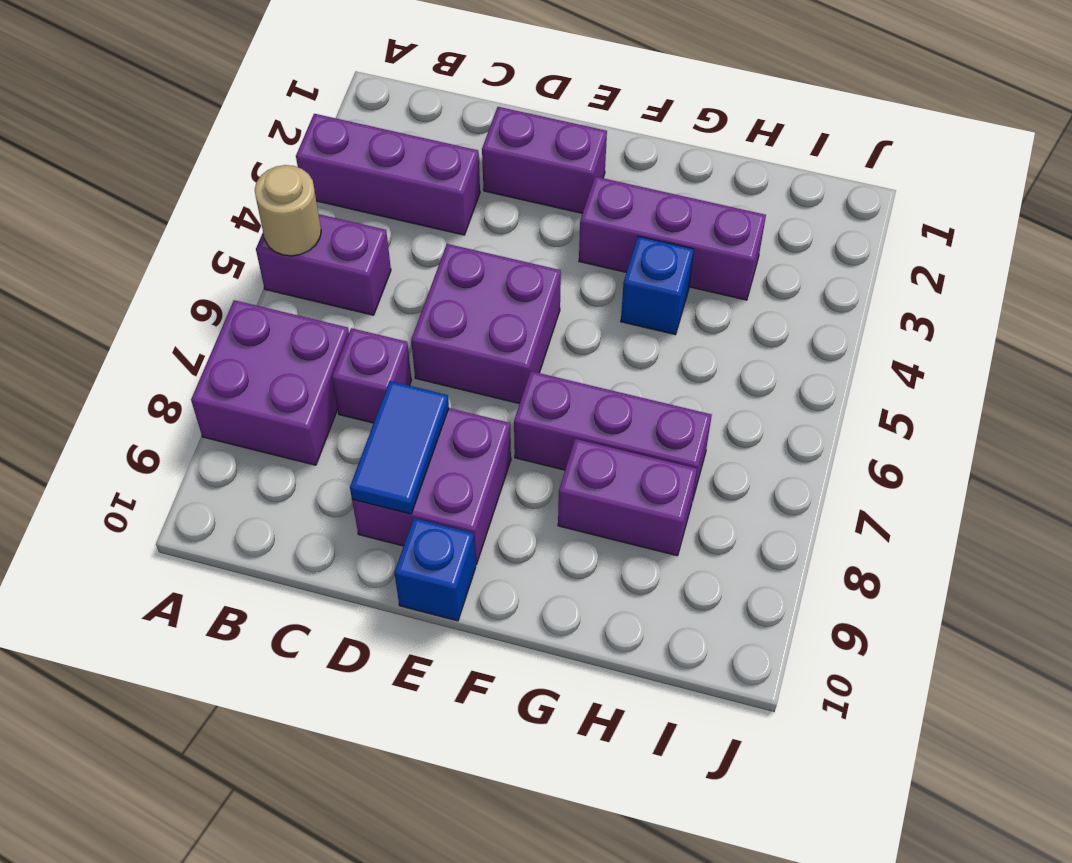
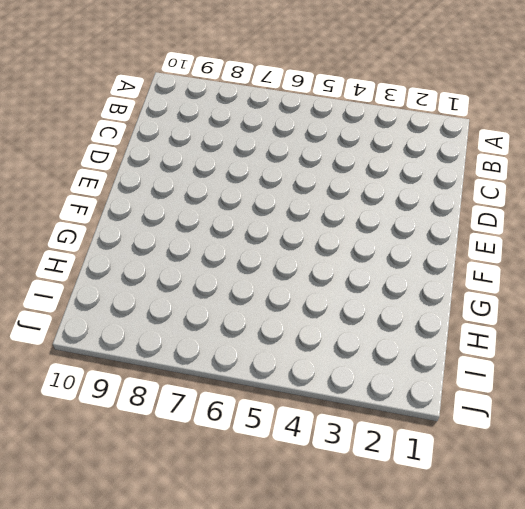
none -> purple brick A3:C3 level 1
none -> purple brick A5:B5 level 1
none -> purple brick A7:B8 level 1

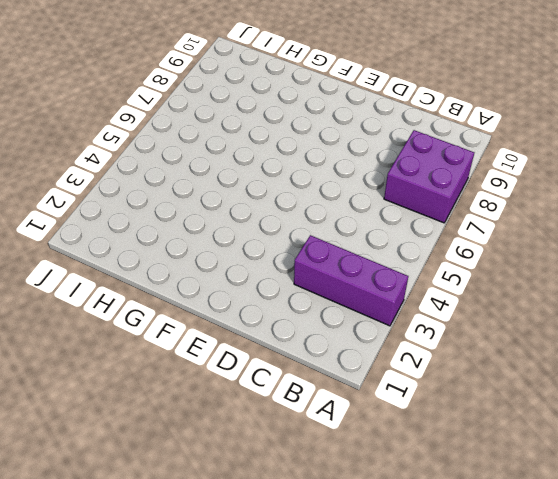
none -> purple brick A5:B5 level 1
none -> purple brick C7 level 1
none -> purple brick D2:E2 level 1

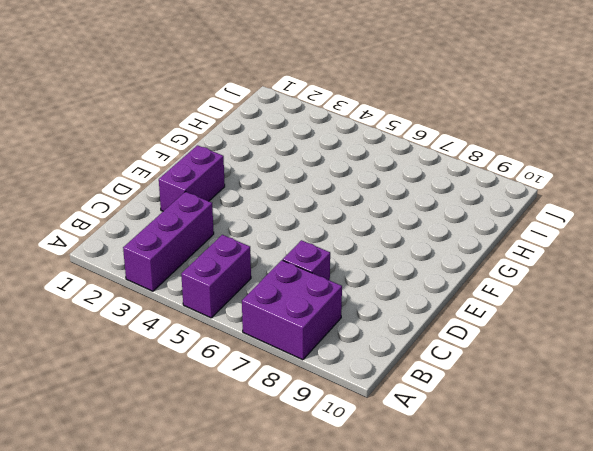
none -> purple brick D5:E6 level 1
none -> purple brick D8:E9 level 1
none -> blue brick E10 level 1

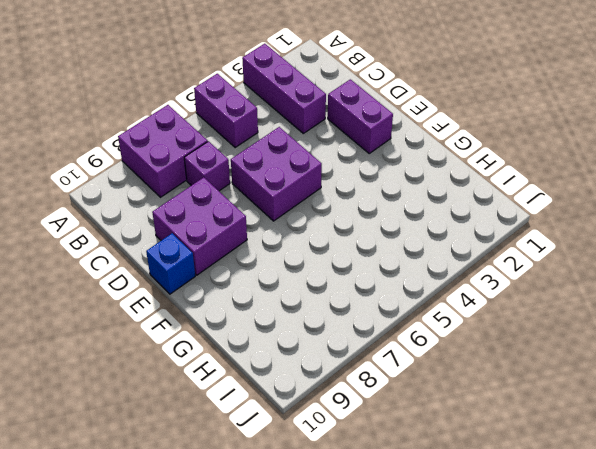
none -> purple brick F3:H3 level 1
none -> purple brick F7:H7 level 1
none -> blue brick G4 level 1

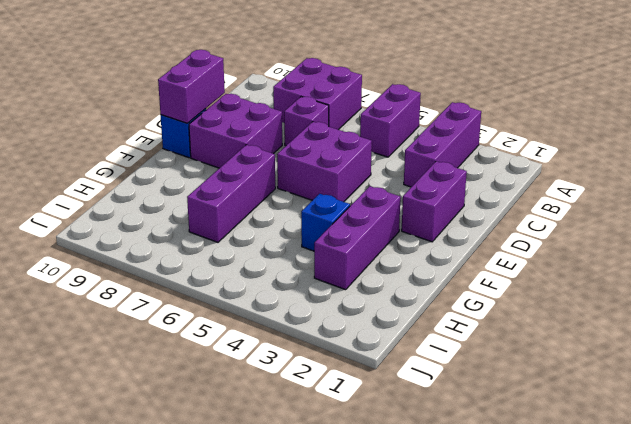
purple brick D10:E10 level 2 -> purple brick G8:H8 level 1
none -> tan round brick A5 level 2
none -> blue tile D8:D9 level 2

